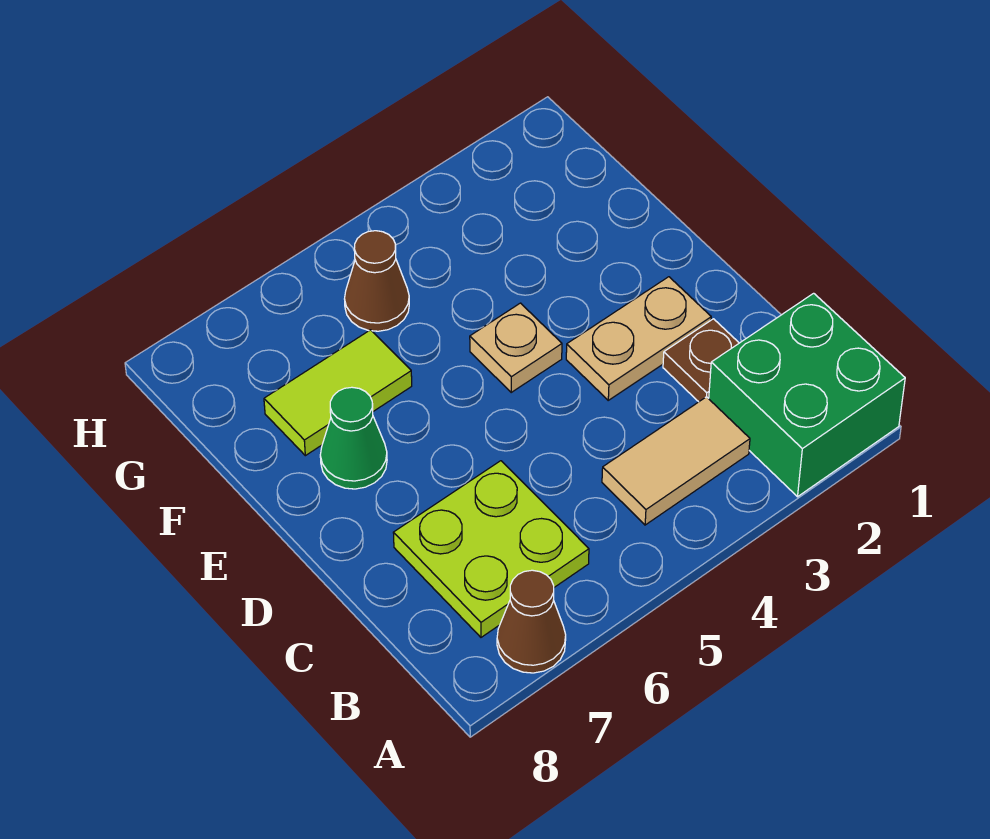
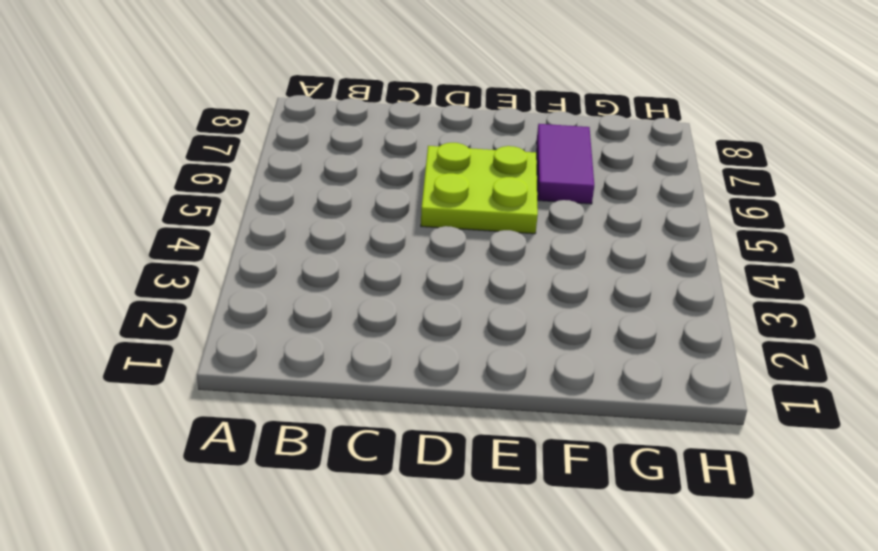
lime plate D5:E6 level 1 -> lime plate B6:C7 level 1
purple tile F6:F7 level 1 -> lime tile F6:F7 level 1
none -> green brick A1:B2 level 1
none -> brown cone A7 level 1

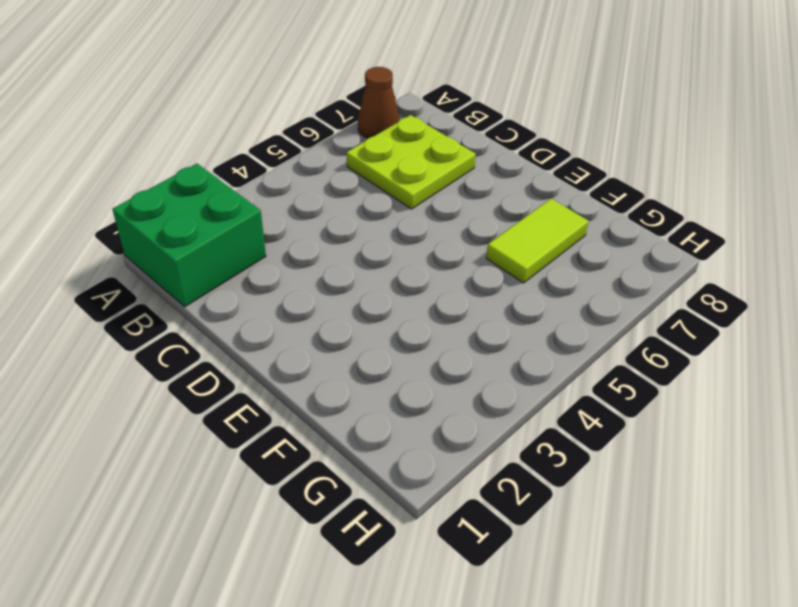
none -> tan tile B3:B4 level 1
none -> brown plate C2 level 1

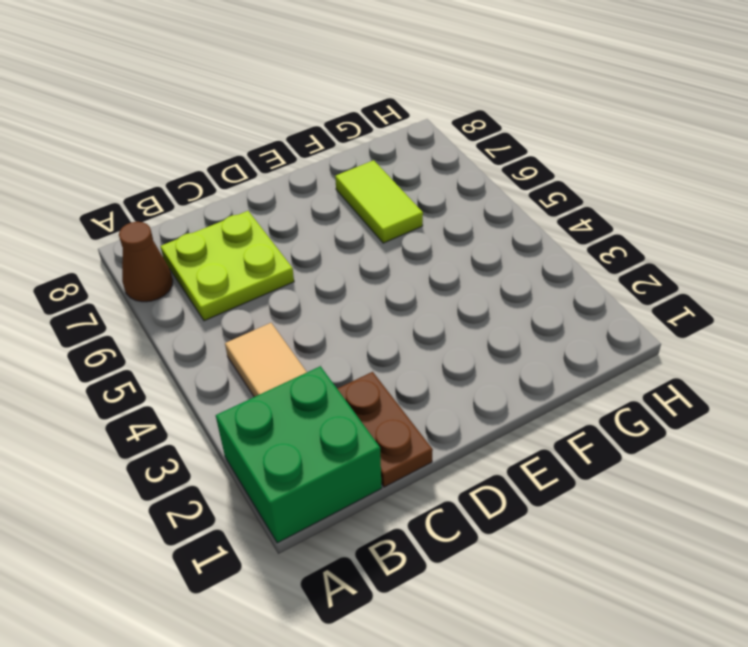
brown plate C1:C2 level 1 -> brown plate C2 level 1
none -> tan plate D2:D3 level 1
none -> tan plate E4 level 1

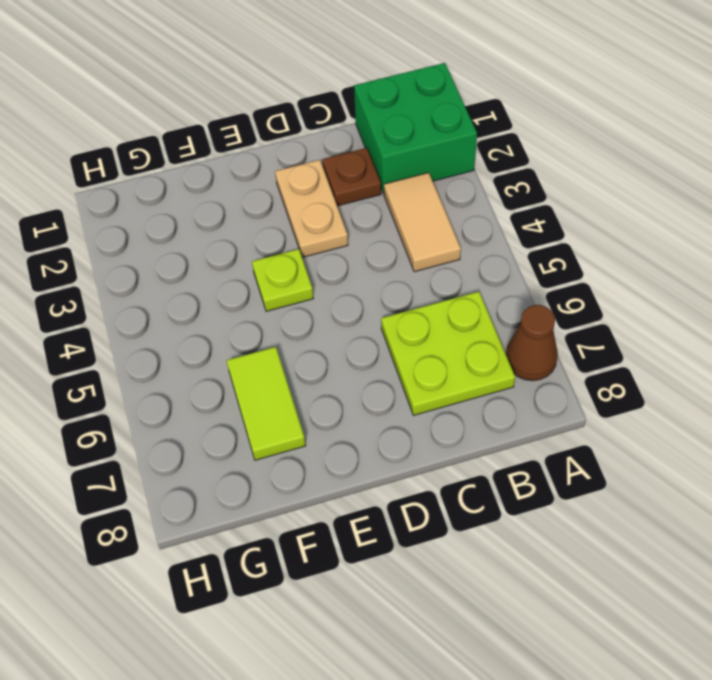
lime plate E4 level 1 -> tan plate E4 level 1
none -> green cone E7 level 1
none -> brown cone G5 level 1

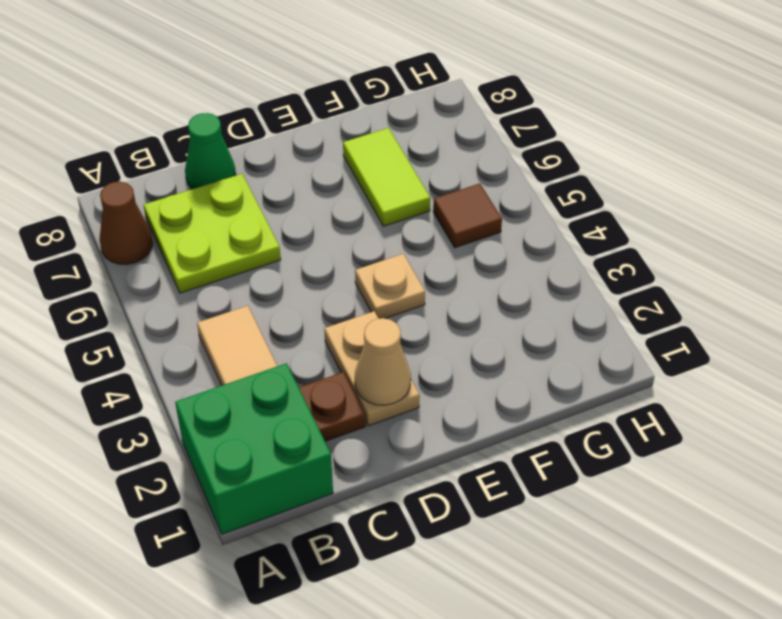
green cone C8 level 1 -> green cone E7 level 1
tan cone D2 level 2 -> none
brown tile G5 level 1 -> brown cone G5 level 1

